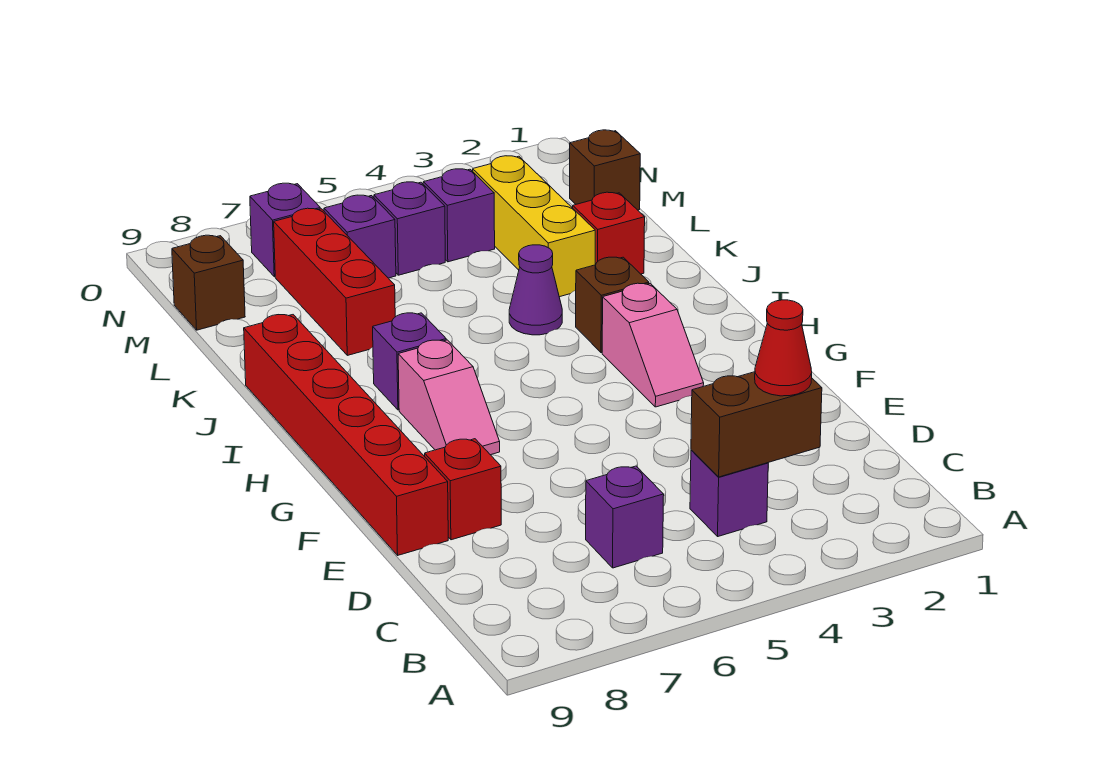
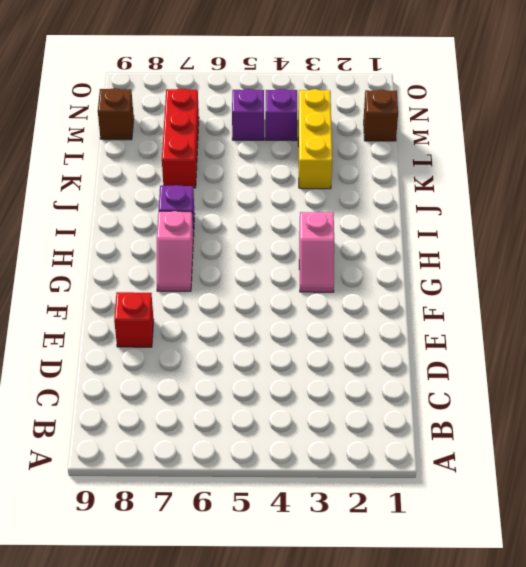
none -> purple brick C4 level 1
none -> purple brick C6 level 1
none -> red brick E9:J9 level 1

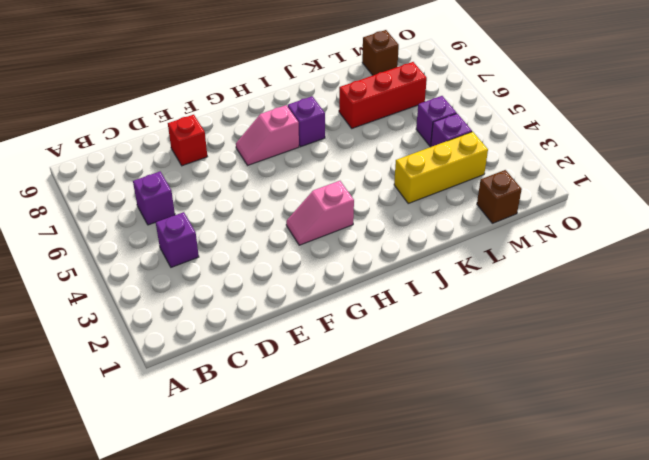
none -> red brick E9:J9 level 1
none -> brown brick I3 level 1
none -> purple cone J4 level 1

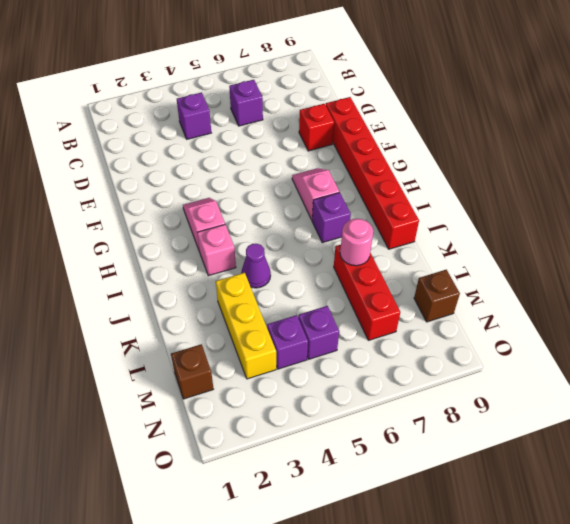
pink brick I3 level 1 -> brown brick I3 level 1
pink round brick K7 level 2 -> none
none -> red brick K2 level 1
none -> purple brick M6 level 1
none -> purple brick N7 level 1

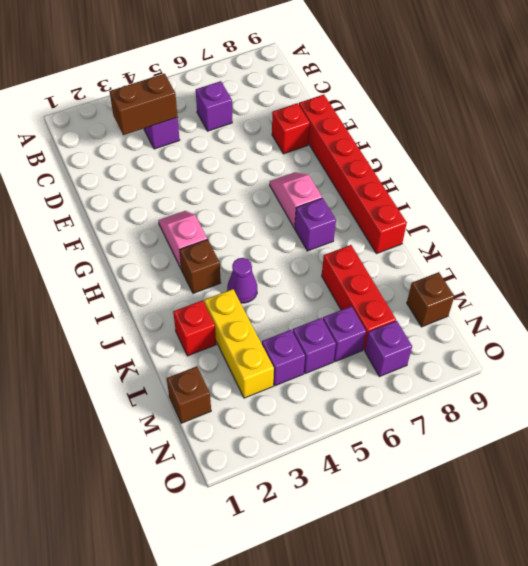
none -> red cone C3 level 3

